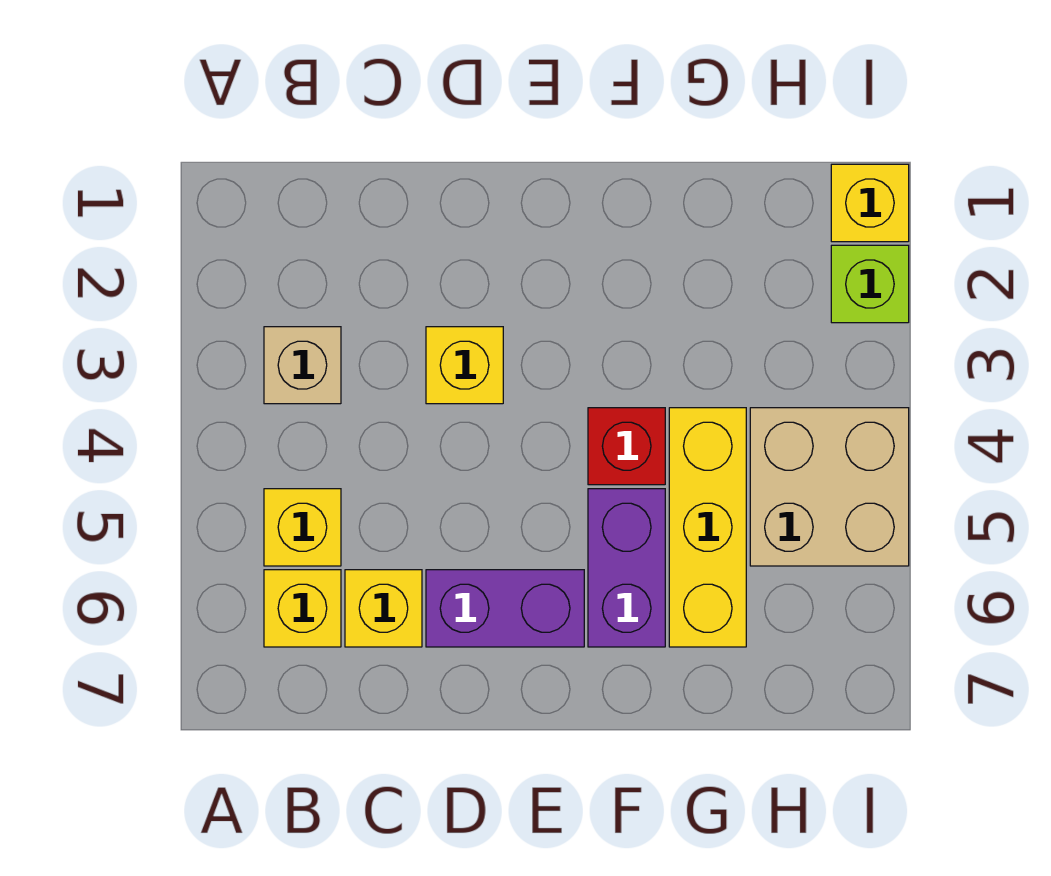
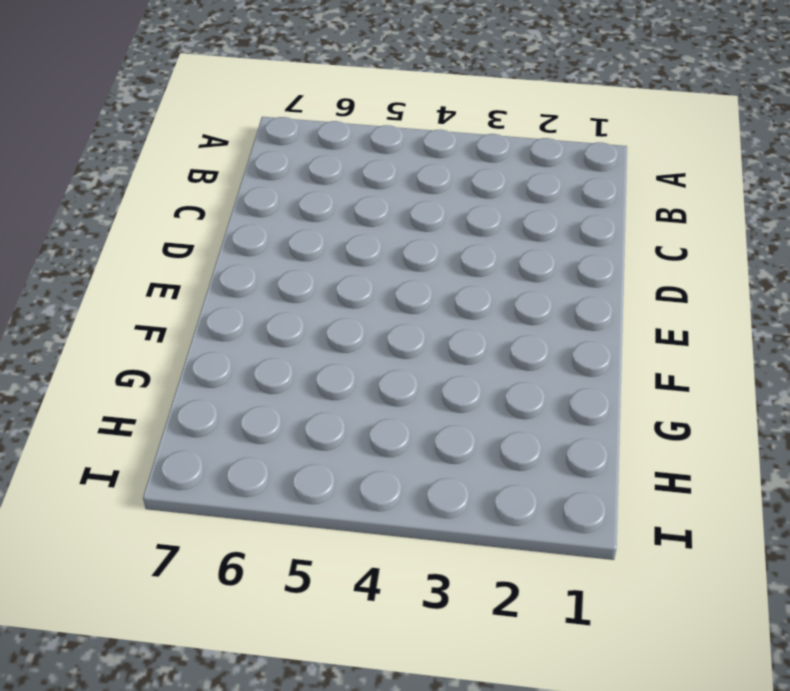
none -> tan brick B3 level 1
none -> yellow brick B5 level 1
none -> yellow brick B6 level 1

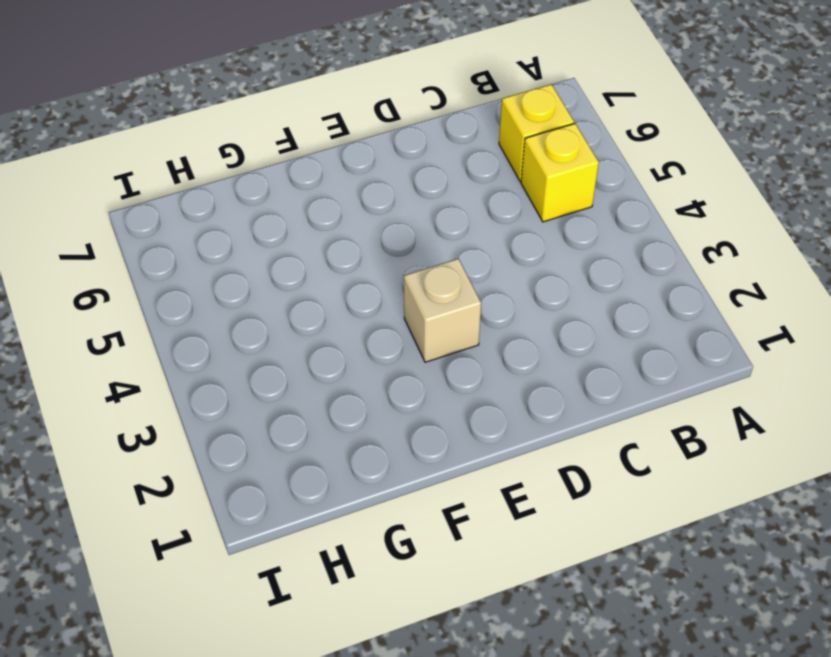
tan brick E3 level 1 -> tan brick B3 level 1
none -> yellow brick C6 level 1
none -> yellow brick D3 level 1
none -> purple brick D6:E6 level 1

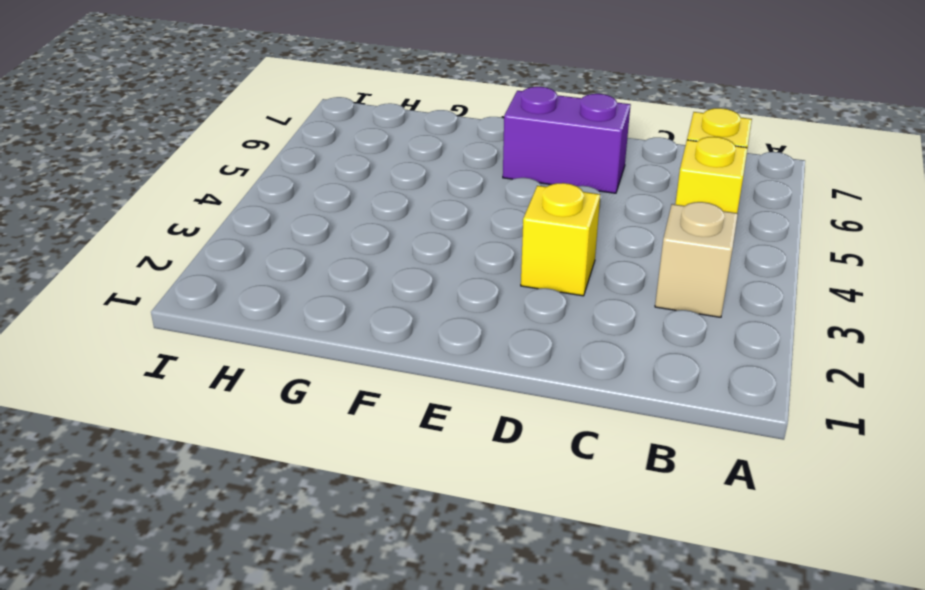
none -> yellow brick C6 level 1
none -> red brick F4 level 1
none -> purple brick F5:F6 level 1

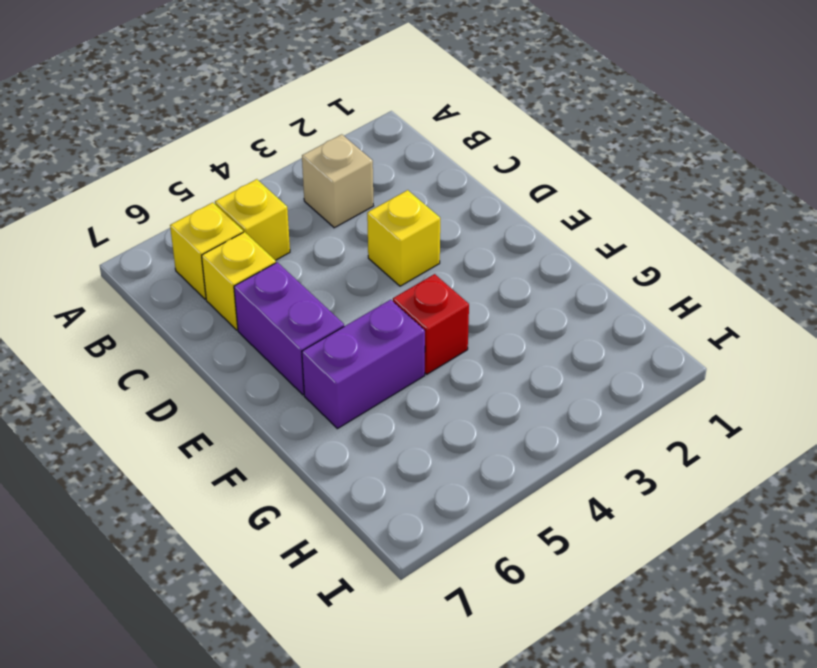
none -> yellow brick G4:G6 level 1
none -> tan brick H4:I5 level 1
none -> yellow brick I1 level 1

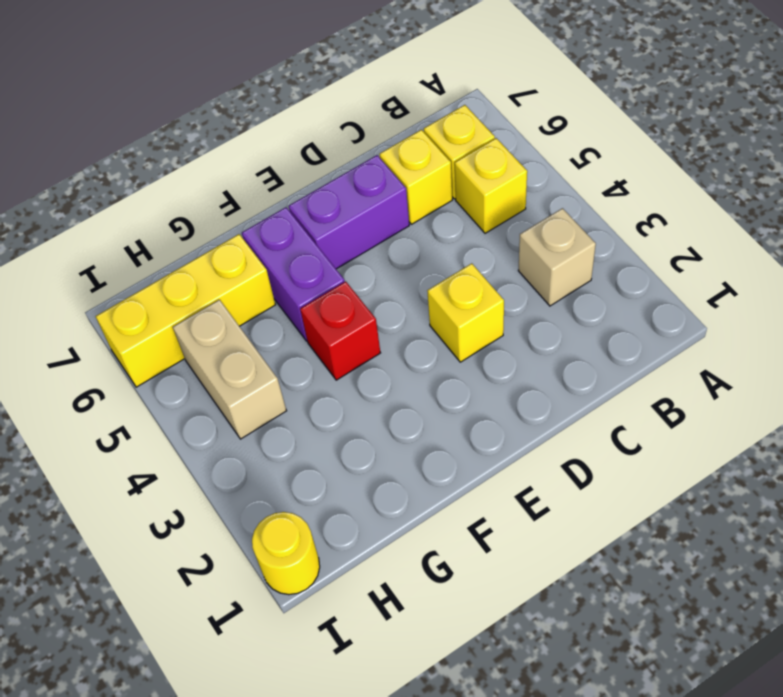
yellow brick G6:I6 level 1 -> yellow brick G4:G6 level 1
tan brick H4:H5 level 1 -> tan brick H4:I5 level 1
yellow round brick I1 level 1 -> yellow brick I1 level 1
none -> lime brick I2 level 1

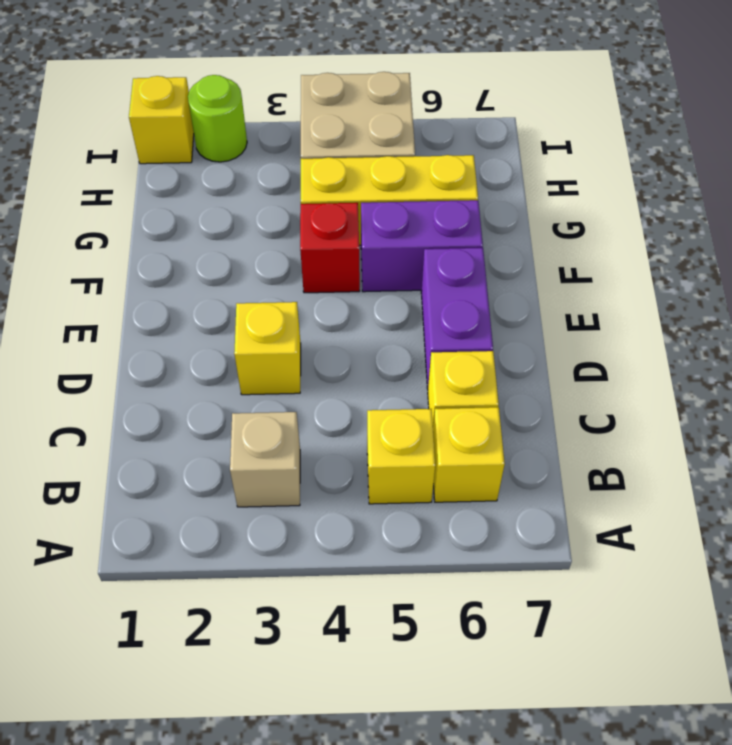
lime round brick I2 level 1 -> lime brick I2 level 1

